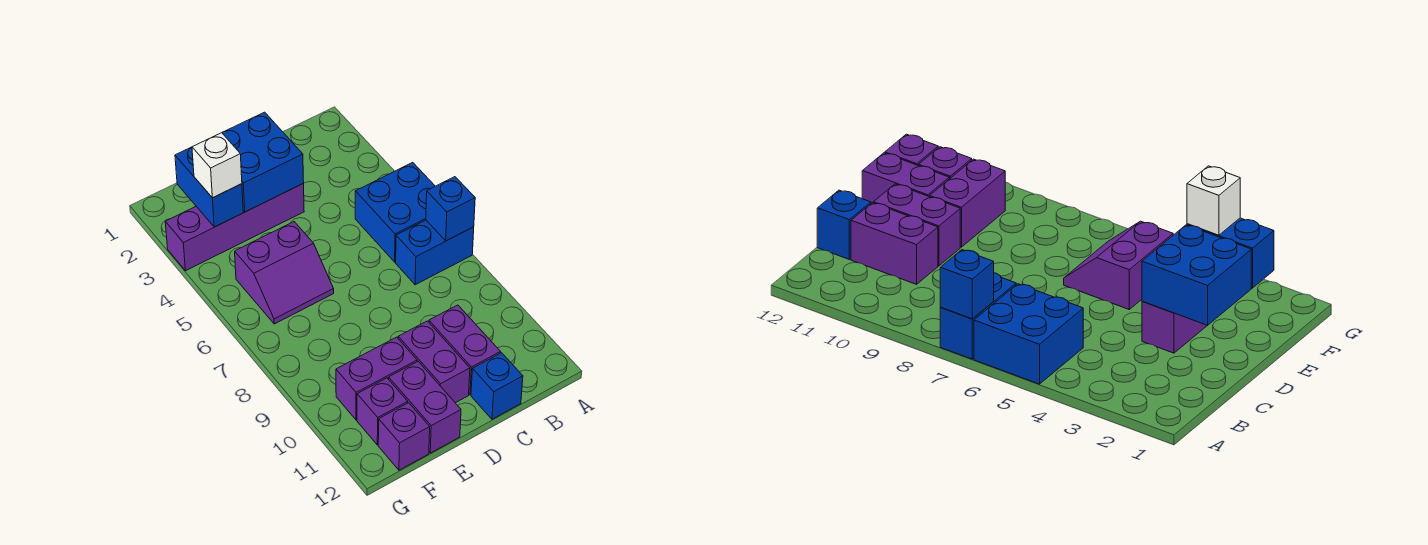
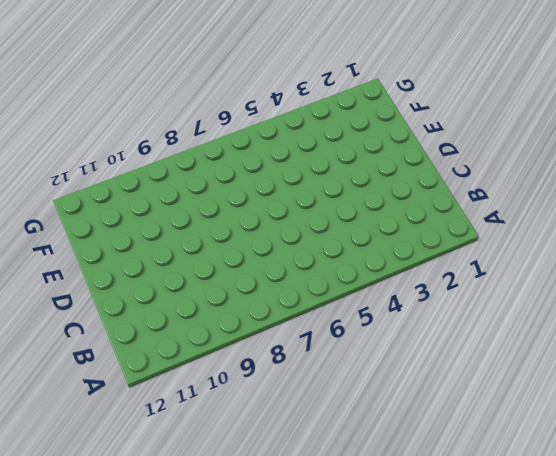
none -> blue brick A5:B6 level 1
none -> blue brick A7:B7 level 1
none -> purple brick C10:C11 level 1

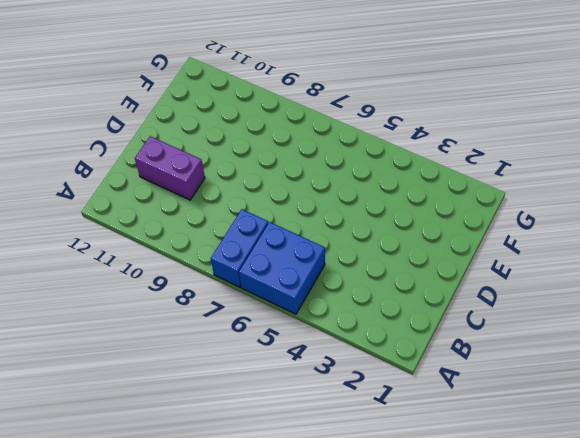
none -> blue brick C12 level 1
none -> purple brick D3:G3 level 1
none -> purple brick D10:D11 level 1

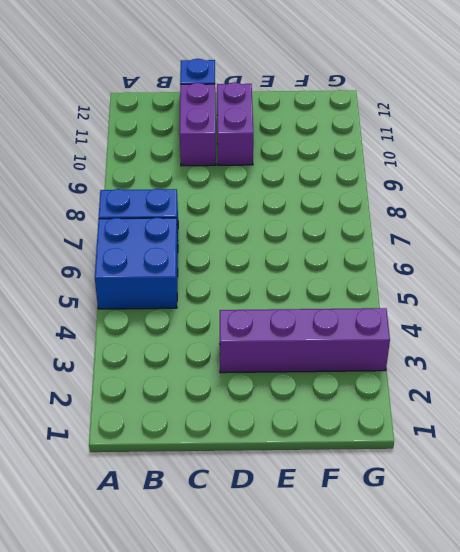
none -> purple slope E5:F6 level 1 top 5
none -> purple brick E10:F10 level 1
none -> purple brick E11:E12 level 1

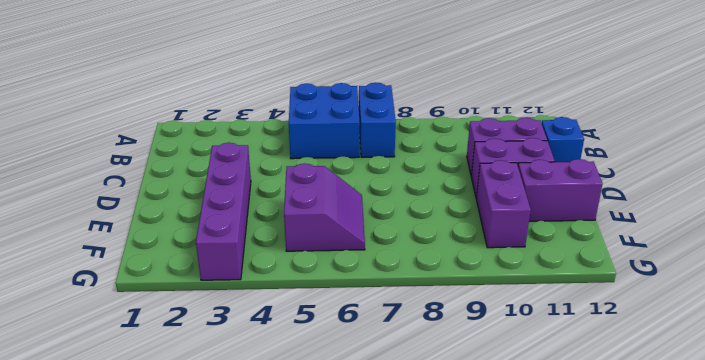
none -> purple brick F11 level 1
none -> purple brick F12 level 1
none -> blue brick A7 level 2

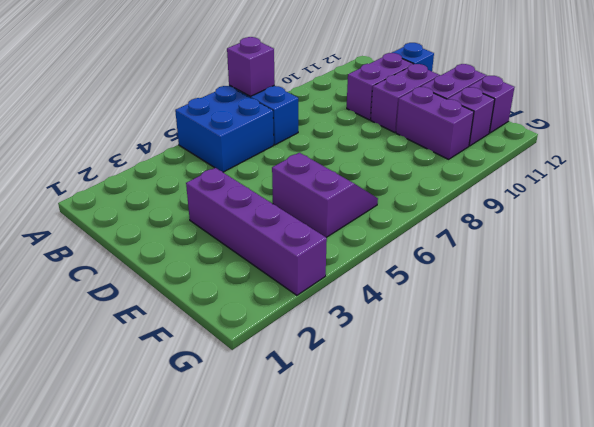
purple brick A7 level 2 -> blue brick A7 level 2
none -> blue brick D2:E3 level 2
none -> blue brick F2:F3 level 2
none -> white brick F3 level 3

